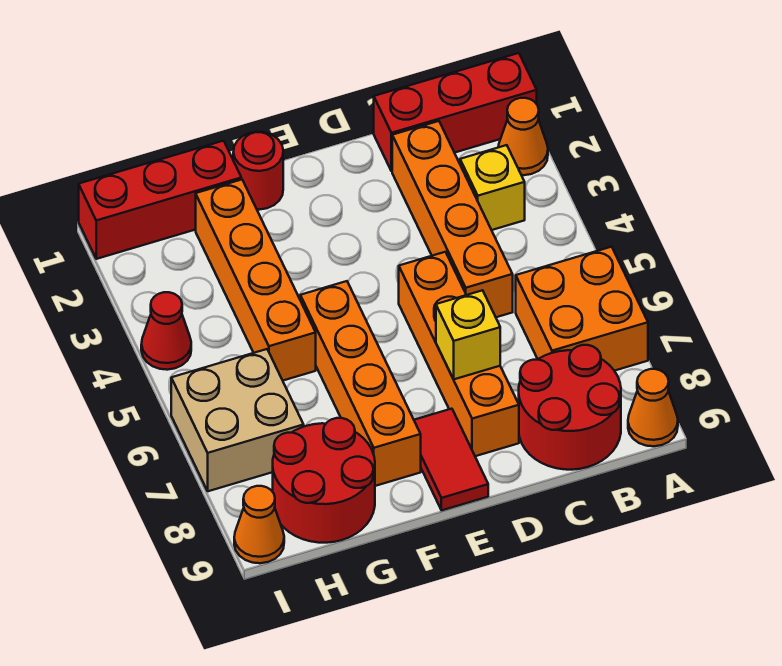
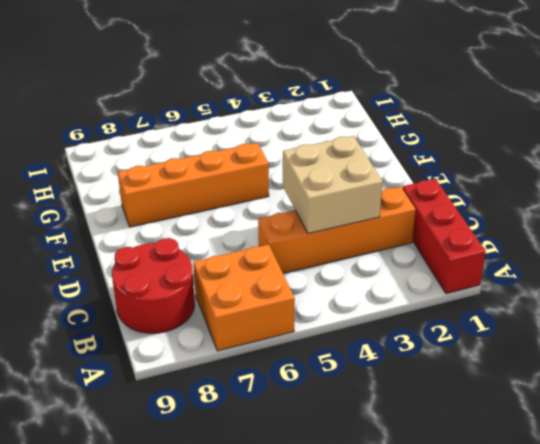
tan brick C3:D4 level 2 -> tan brick H6:I7 level 1
none -> orange cone A2 level 1
none -> orange cone A9 level 1
none -> yellow brick B3 level 1

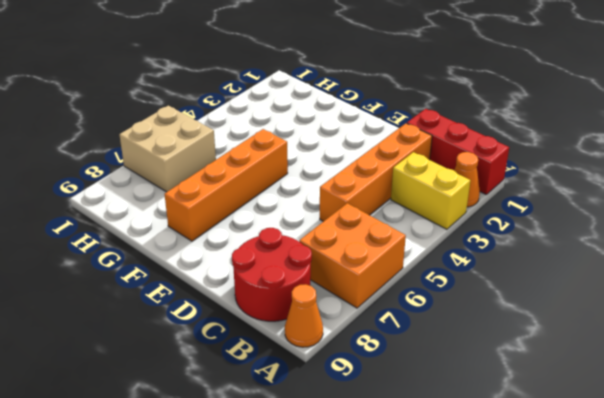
yellow brick A3:B3 level 1 -> yellow brick B3 level 1
none -> orange brick D5:D8 level 1
none -> red tile E8:E9 level 1
none -> red round brick F1 level 1

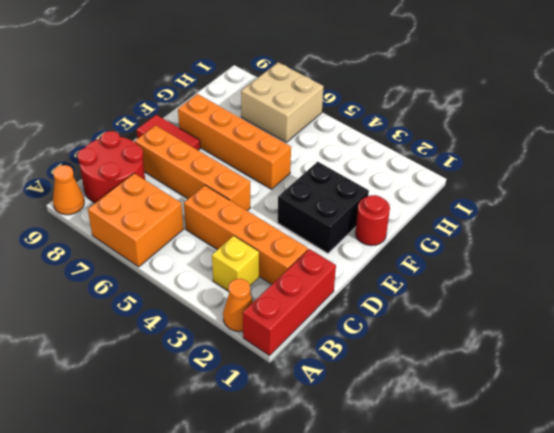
black brick E2:F3 level 1 -> none
none -> red brick G1:I1 level 1
none -> orange brick G2:G5 level 1
none -> red round brick G8:H9 level 1

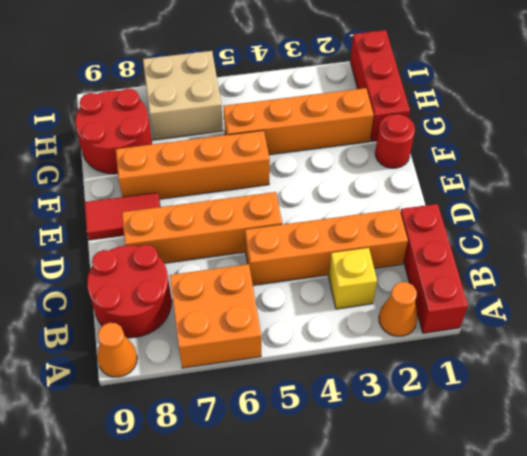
none -> red cone I4 level 1
none -> orange cone I9 level 1
none -> yellow brick D7 level 2

